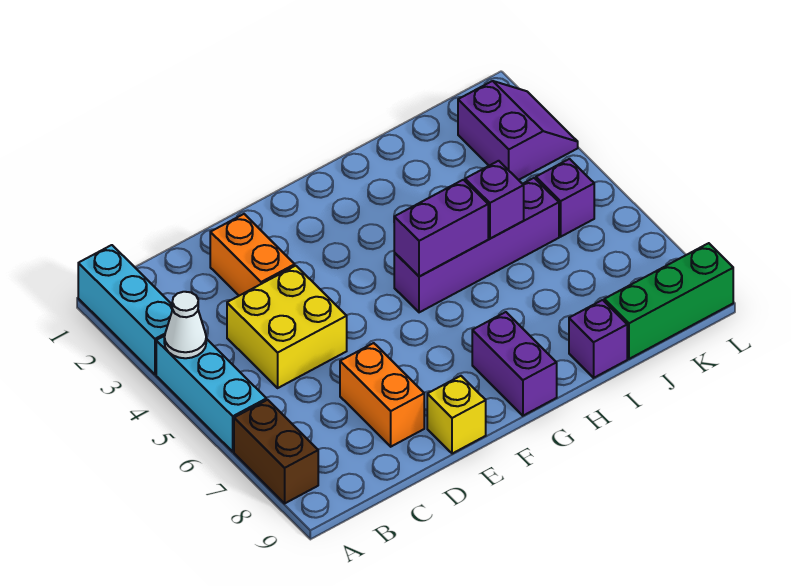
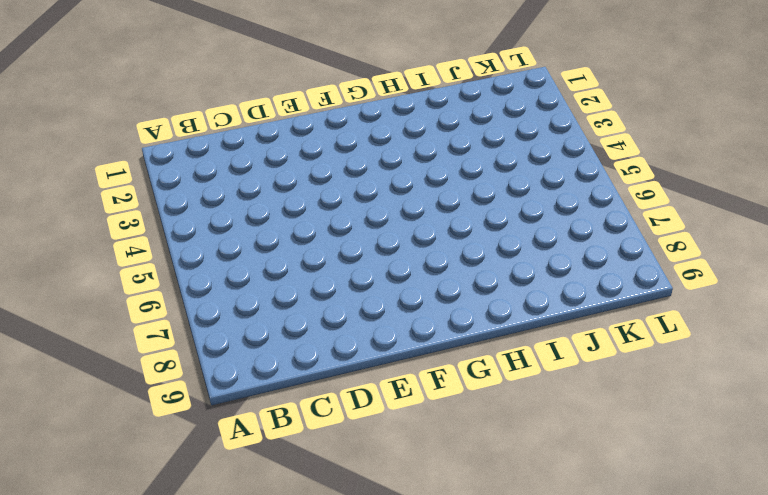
none -> cyan brick A1:A3 level 1
none -> cyan brick A4:A6 level 1
none -> brown brick A7:A8 level 1

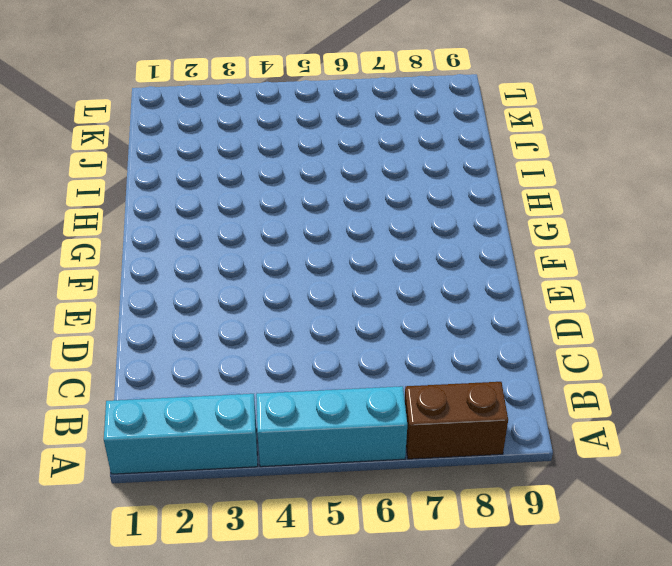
none -> yellow brick C4:D5 level 1
none -> orange brick D2:D3 level 1
none -> orange brick D7:D8 level 1

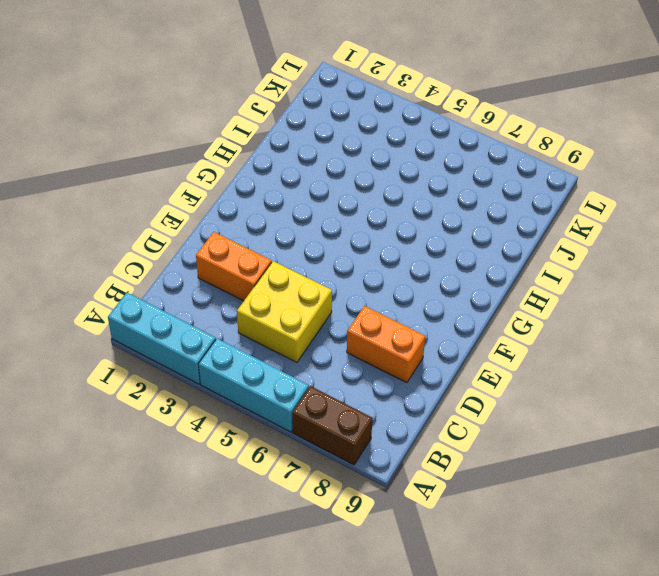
none -> yellow brick E9 level 1
none -> purple brick G5:J5 level 1
none -> purple brick G8:G9 level 1

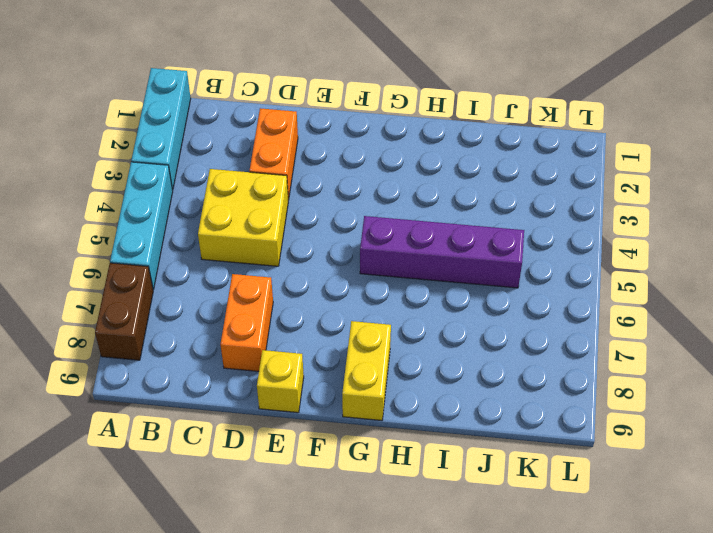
yellow brick G8:G9 level 1 -> purple brick G8:G9 level 1
none -> purple brick I9 level 1
none -> green brick J9:L9 level 1
none -> purple slope K2:L3 level 1 top K

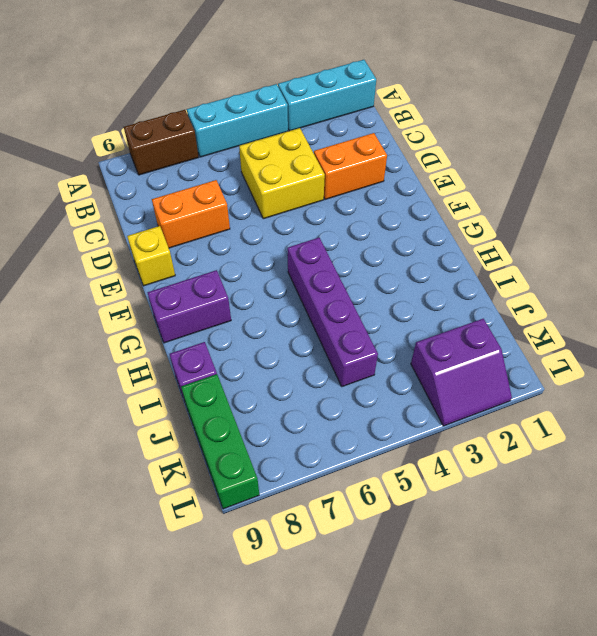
none -> purple brick K5 level 1
none -> white cone A4 level 2
none -> purple brick G5:H5 level 2

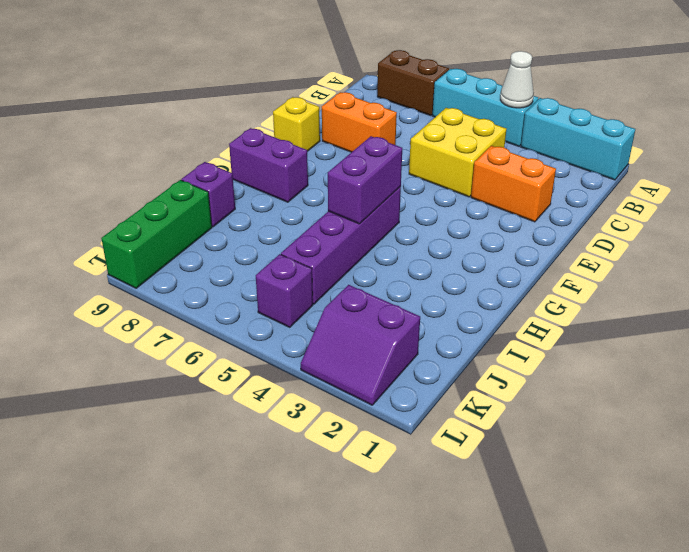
none -> purple brick I5 level 2

